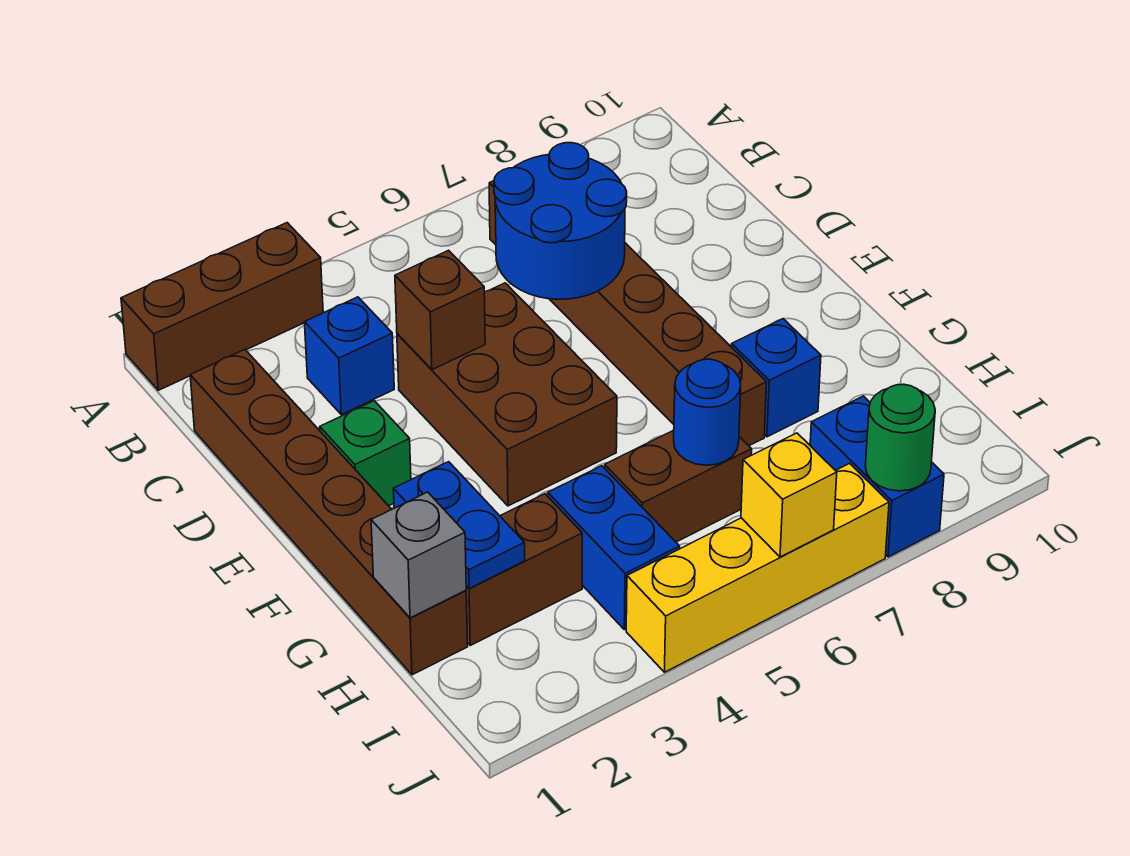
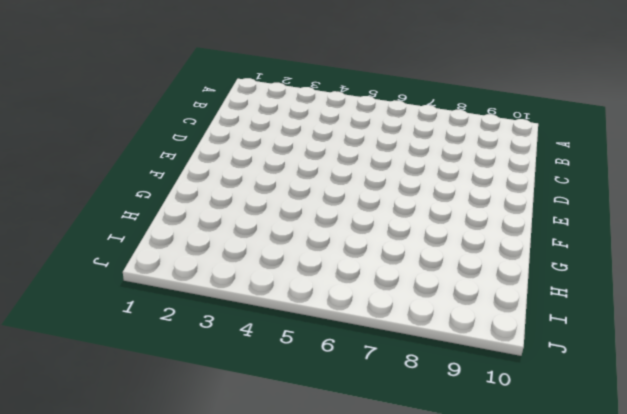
none -> brown brick A1:A3 level 1
none -> brown brick B7:G7 level 1
none -> brown brick C1:H1 level 1

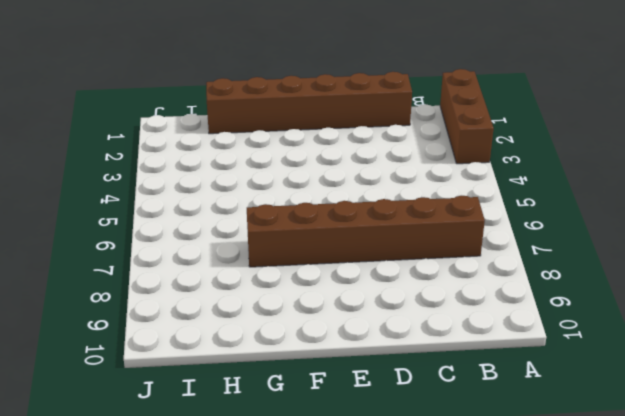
none -> blue brick C3 level 1
none -> brown brick D4:F5 level 1
none -> green brick E2 level 1

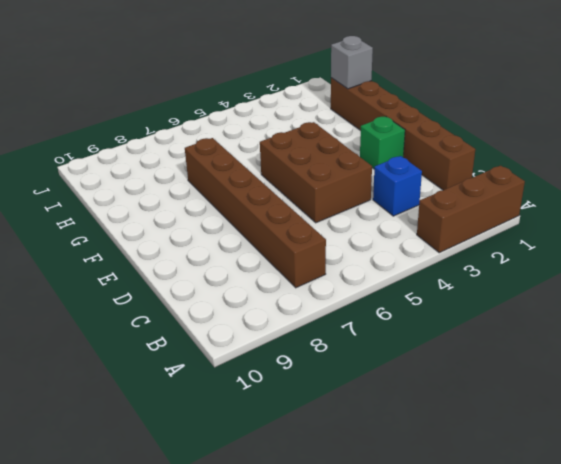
none -> blue brick G8 level 1
none -> brown brick H2:H3 level 1
none -> blue brick H4:I4 level 1

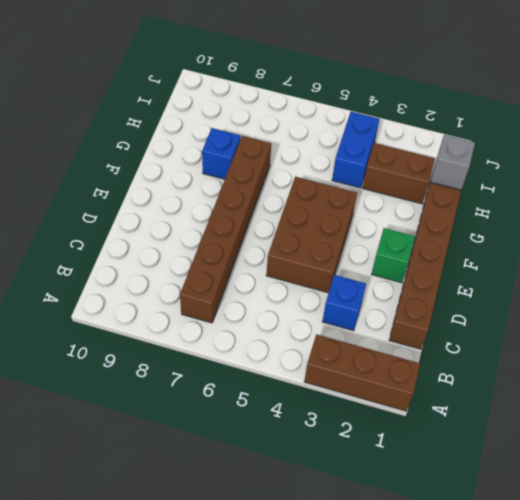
none -> brown brick H5:H6 level 1
none -> blue brick I8:J8 level 1
none -> yellow brick J4:J7 level 1

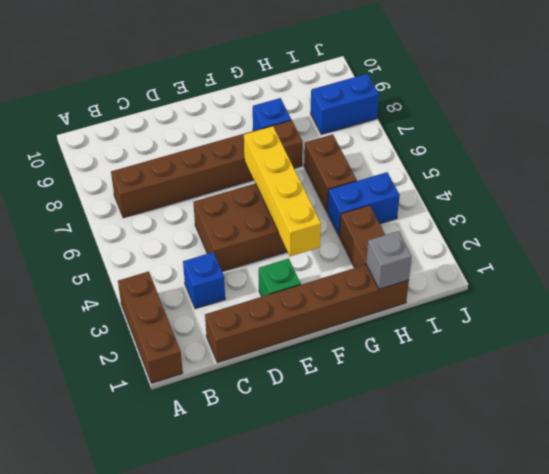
yellow brick F3:F6 level 2 -> yellow brick J4:J7 level 1
none -> blue round brick C6:D7 level 2
none -> brown brick D4 level 2
none -> blue plate G2:H2 level 2

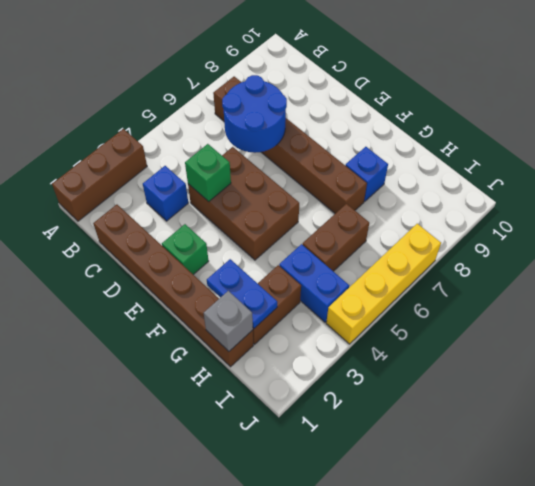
green brick D4 level 2 -> brown brick D4 level 2
none -> blue brick I8:J8 level 1
none -> blue round brick H6 level 2
none -> yellow brick J6 level 2

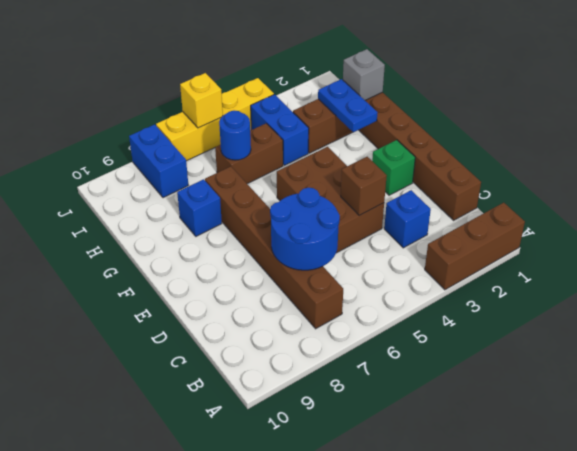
none -> green round brick J8 level 2

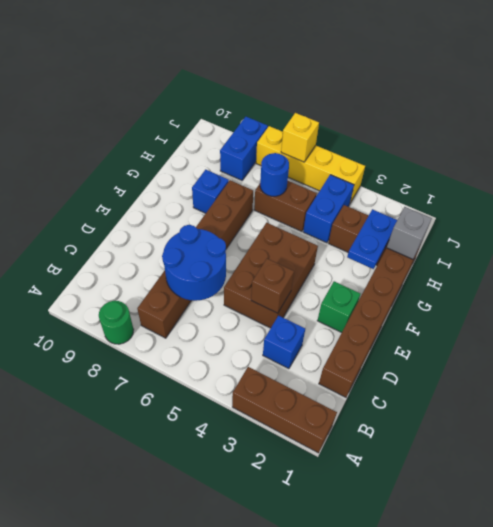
green round brick A8 level 1 -> green round brick J8 level 2

